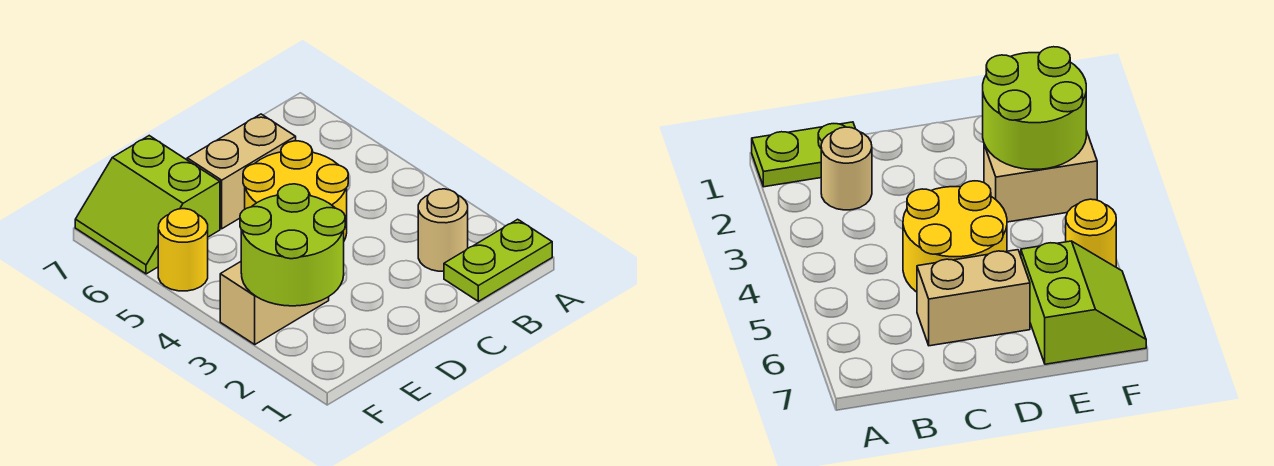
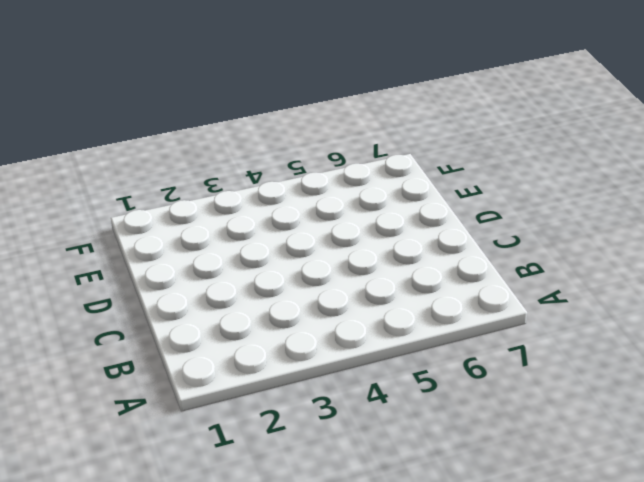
none -> lime plate A1:B1 level 1
none -> tan round brick B2 level 1

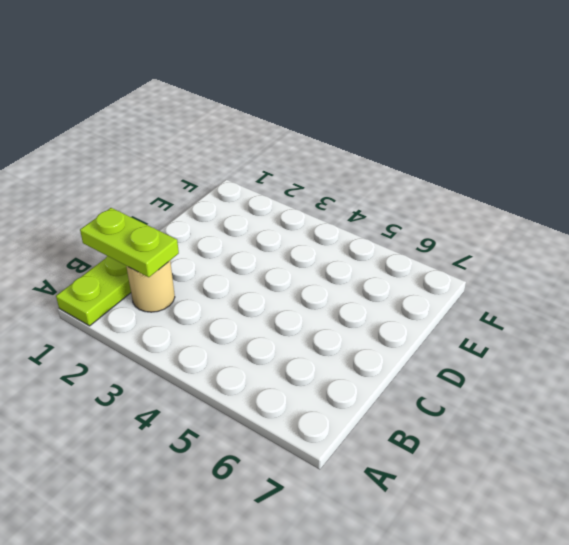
lime plate B1:B2 level 2 -> none
none -> yellow round brick C4:D5 level 1
none -> tan brick C6:D6 level 1

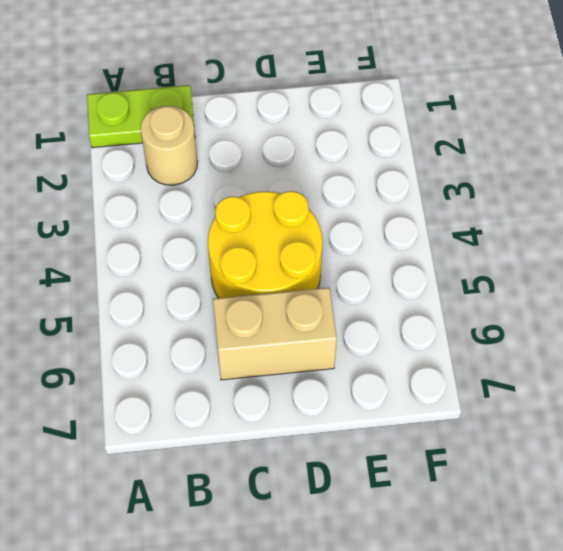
none -> tan brick E3:F3 level 1
none -> lime slope E6:F7 level 1 top E

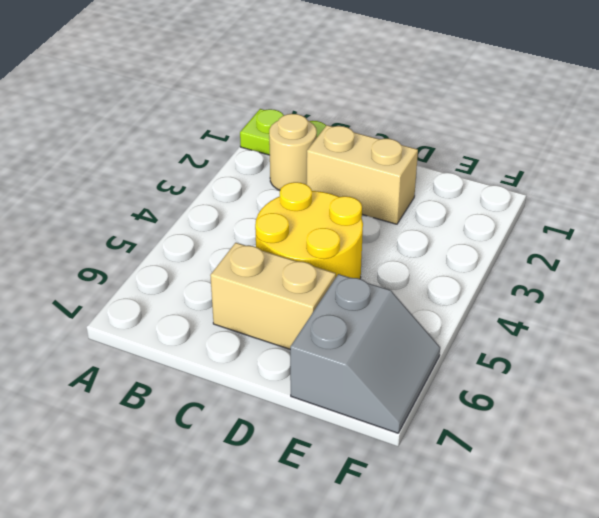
tan brick C2:D2 level 1 -> tan brick E3:F3 level 1
grey slope E6:F7 level 1 top E -> lime slope E6:F7 level 1 top E
none -> yellow round brick F5 level 1
none -> lime round brick E2:F3 level 2

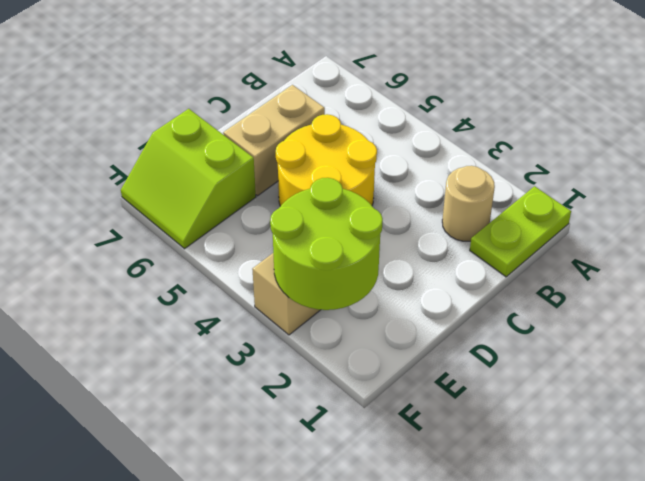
none -> yellow round brick F5 level 1

